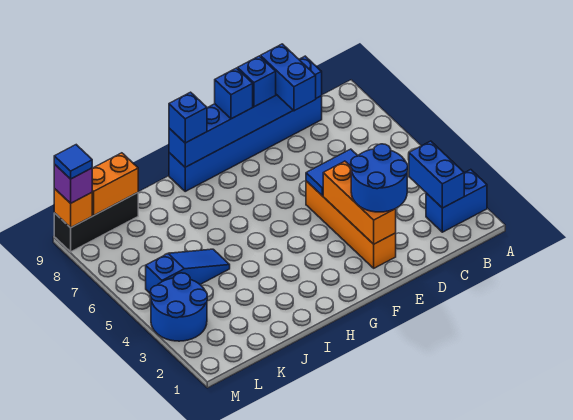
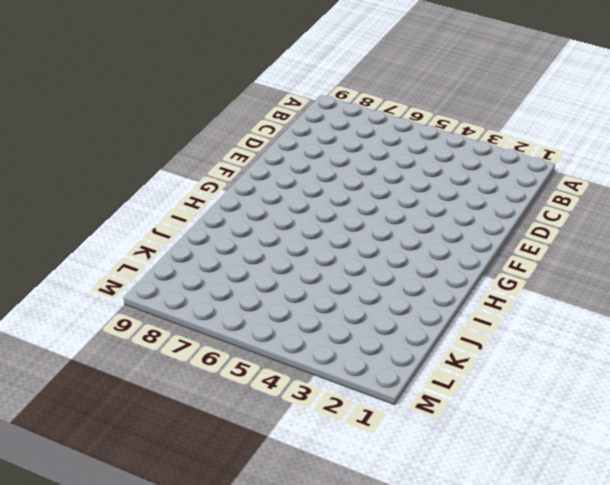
none -> blue brick A2:B2 level 1
none -> blue brick C9:H9 level 1
none -> orange brick E2:E5 level 1

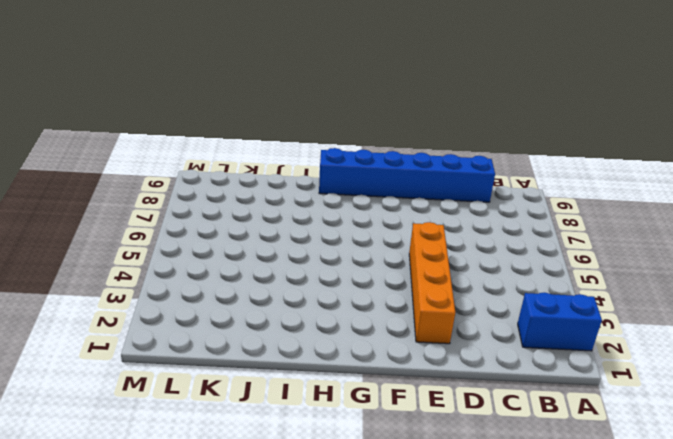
none -> blue slope J5:L5 level 1 top L
none -> black brick K9:M9 level 1
none -> blue round brick L3:M4 level 1

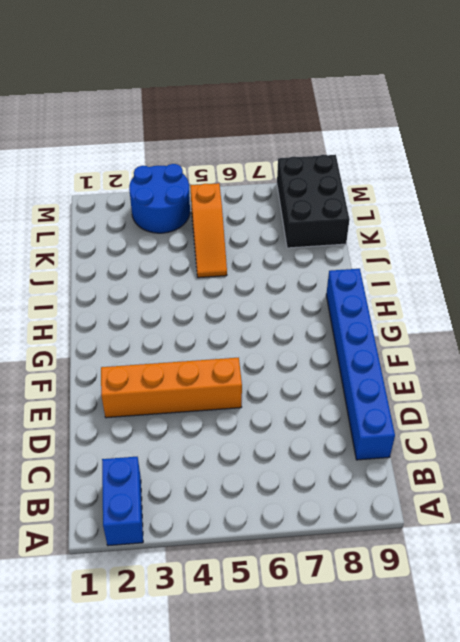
orange slope J5:L5 level 1 top L -> blue slope J5:L5 level 1 top L
black brick K8:M9 level 1 -> black brick K9:M9 level 1
none -> blue brick B2:B3 level 2
none -> blue brick C9:H9 level 2
none -> blue tile D5:E5 level 2

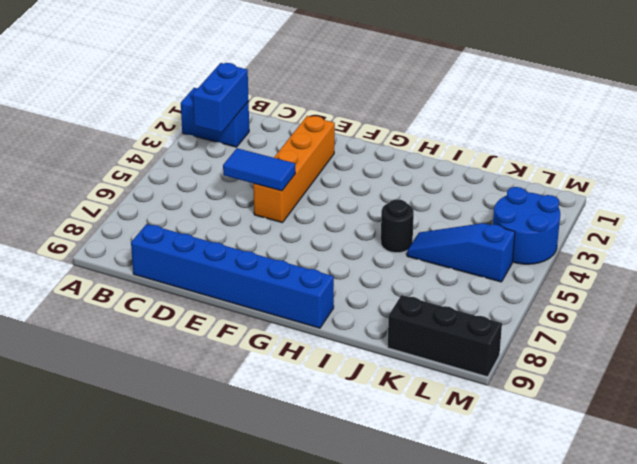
black round brick I5 level 1 -> none
none -> blue brick C9:H9 level 2
none -> orange brick E2:E4 level 2
none -> orange brick K9:L9 level 2

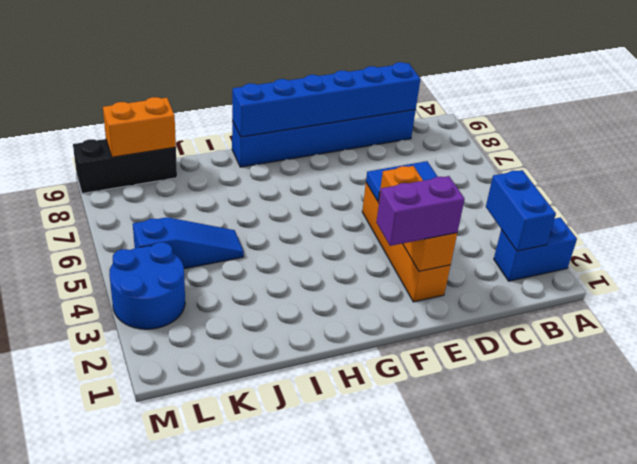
purple brick E2:F2 level 3 -> blue round brick D2:E3 level 3
none -> orange brick M9 level 2
none -> blue brick D8:D9 level 3
none -> blue brick E9 level 3

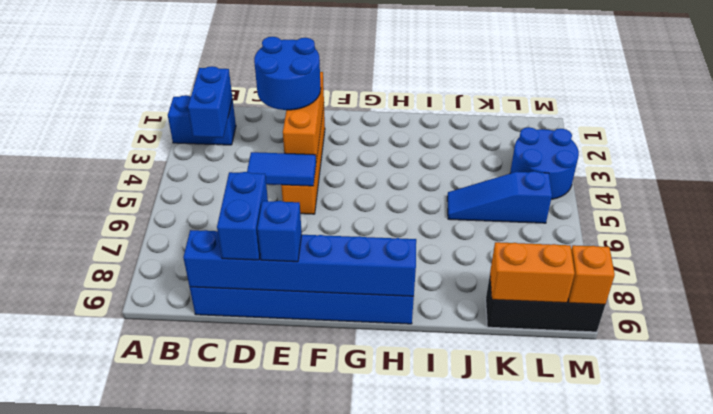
none -> blue brick F9 level 3
none -> blue brick H9 level 3
none -> purple brick M9 level 3

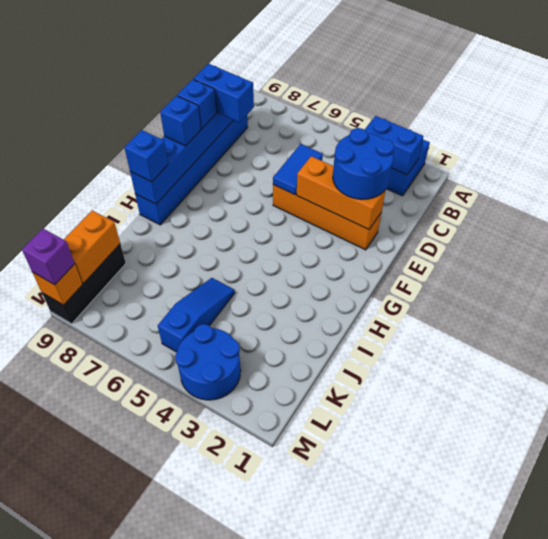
none -> blue tile M9 level 4

